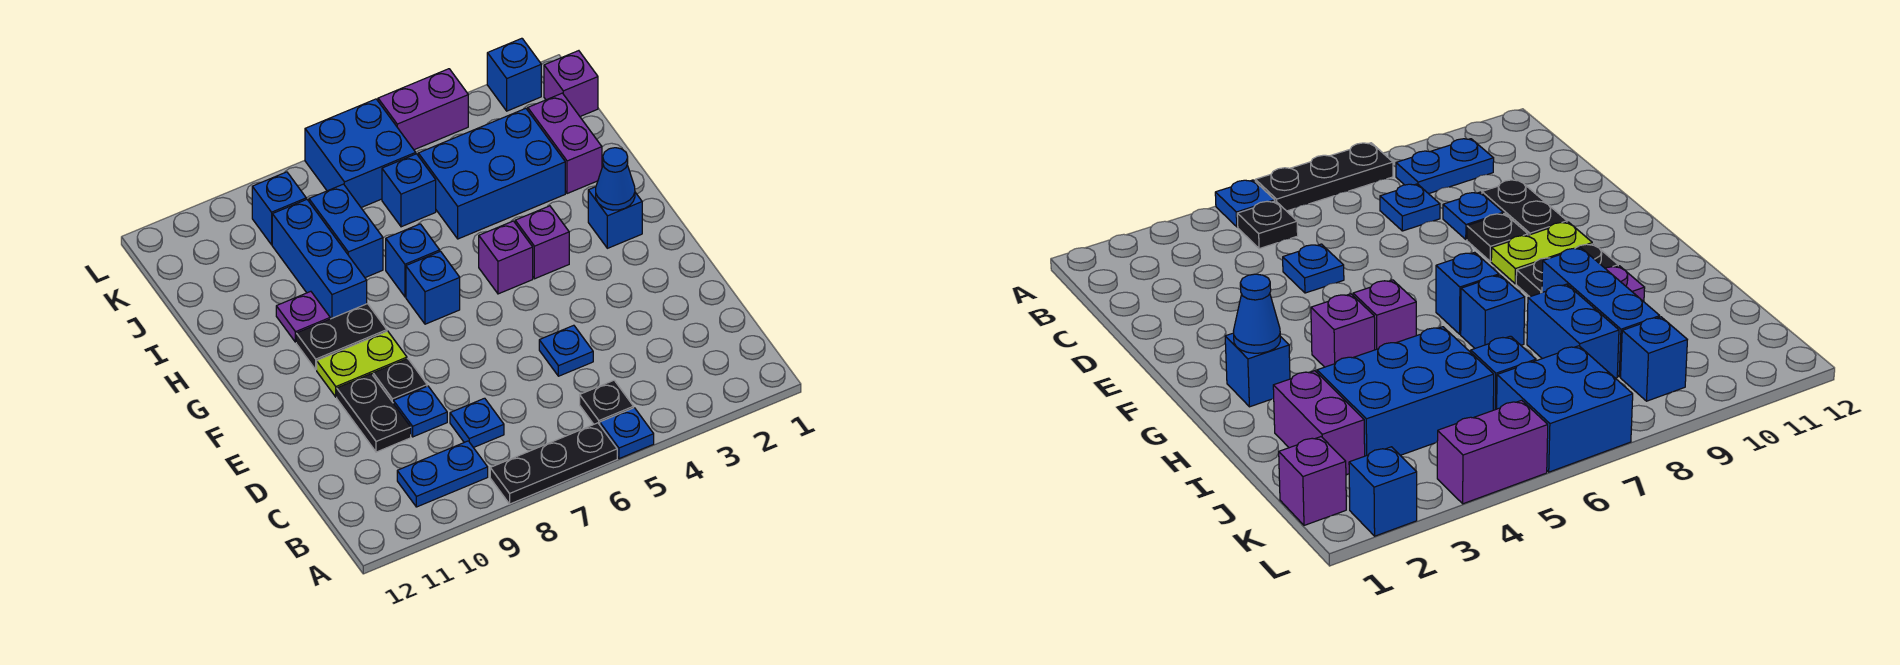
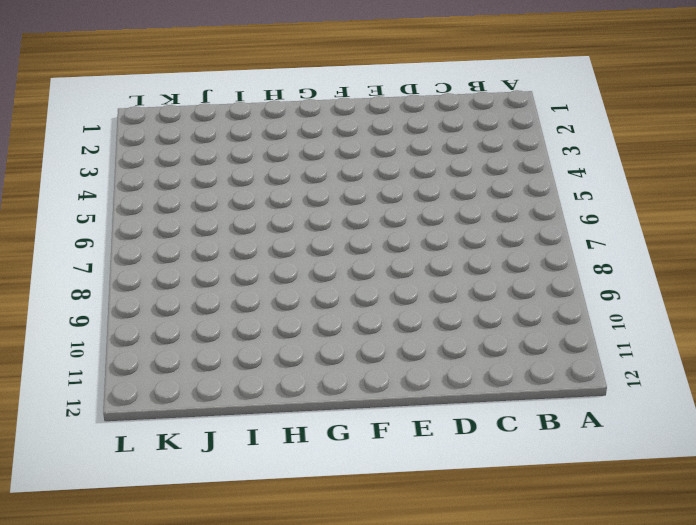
none -> blue plate A5 level 1
none -> black plate A6:A8 level 1
none -> black plate B5 level 1

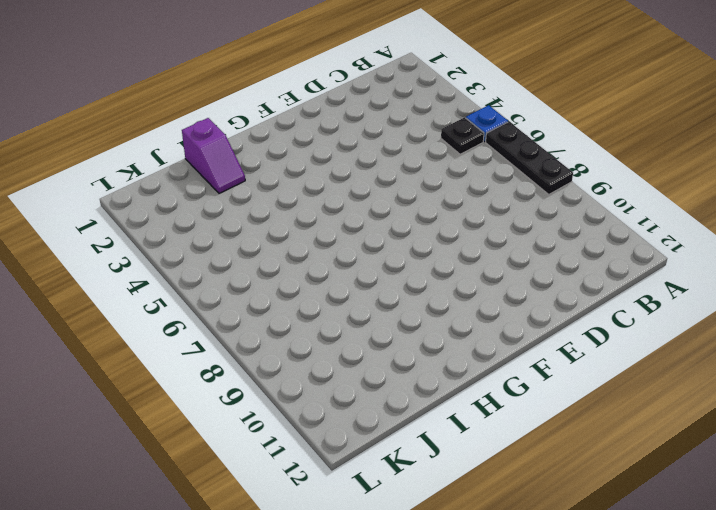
purple slope I1:I2 level 1 top 1 -> purple brick I2:J2 level 1
none -> blue plate B9:B10 level 1
none -> blue plate C8 level 1
none -> blue plate D5 level 1

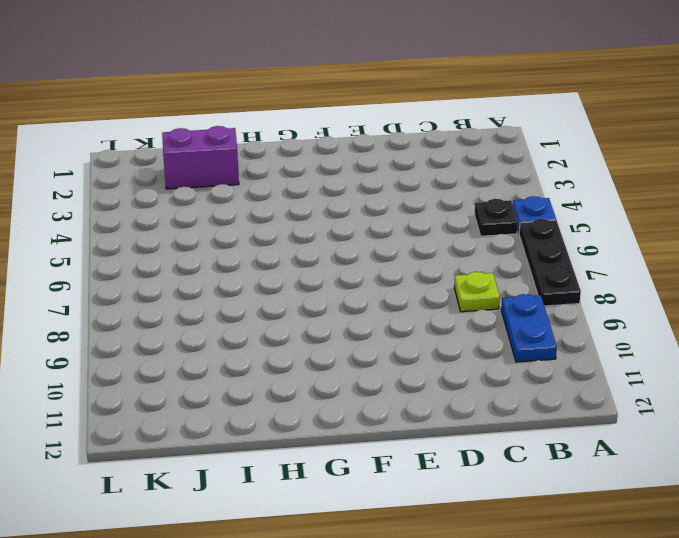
lime plate C8 level 1 -> blue plate C8 level 1
none -> blue plate D5 level 1
none -> blue plate D9 level 1
none -> black plate D10:E10 level 1

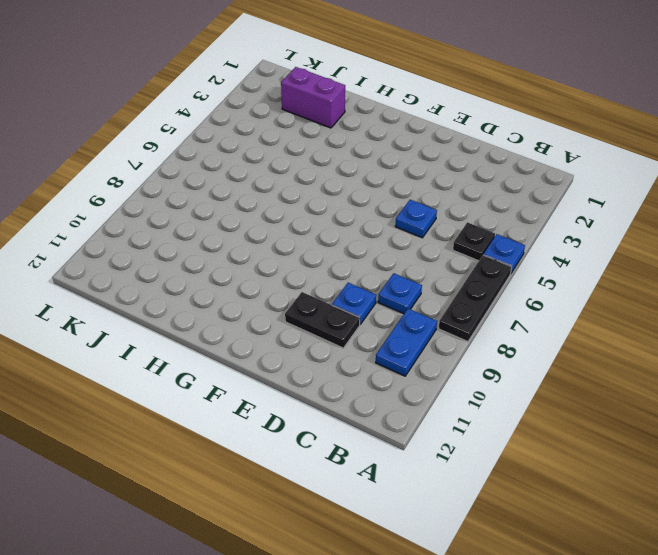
none -> black plate E9 level 1
none -> lime plate F9:F10 level 1
none -> blue brick G2 level 1

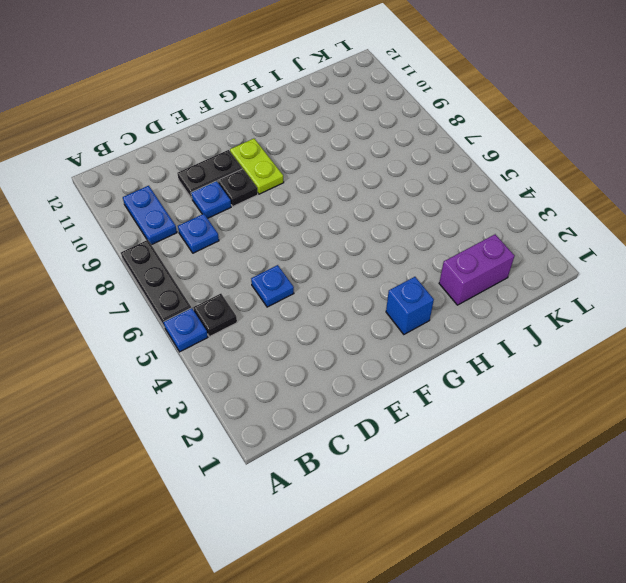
none -> purple brick G4 level 1
none -> purple brick G5 level 1
none -> blue brick G7 level 1

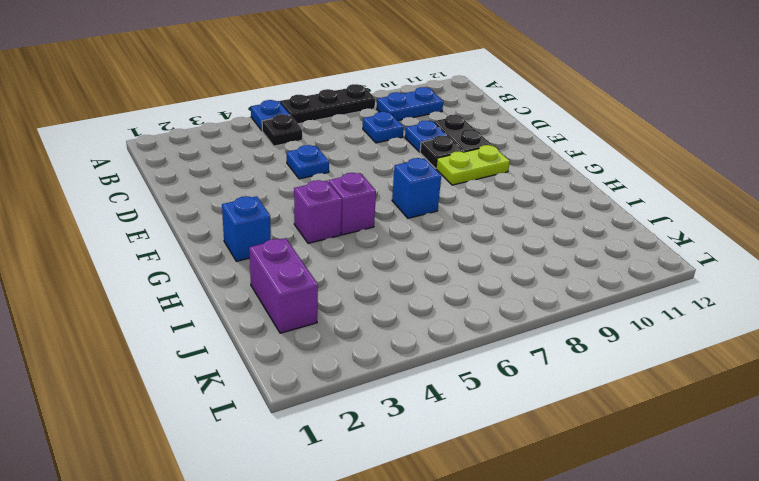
none -> black plate G9:G10 level 1
none -> blue brick H7 level 1
none -> blue brick H9:J9 level 1

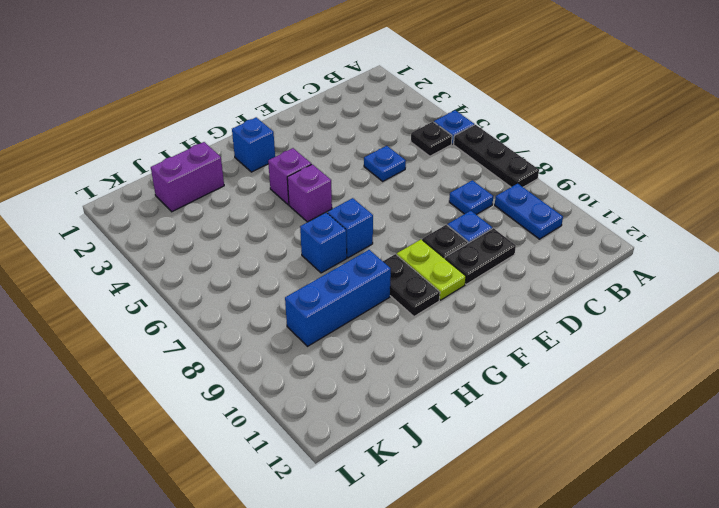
none -> purple plate H10 level 1
none -> blue brick I3:J5 level 1
none -> blue brick I8:J8 level 1

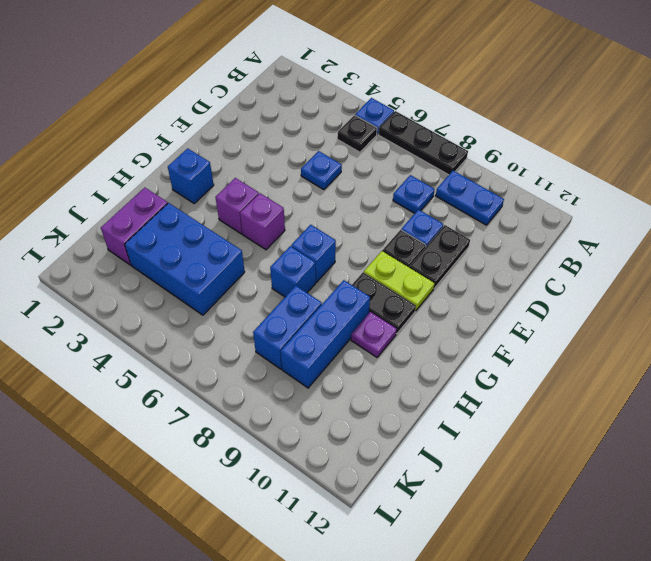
none -> blue brick J6 level 1
none -> purple brick K1 level 1
none -> blue brick K6:L7 level 1

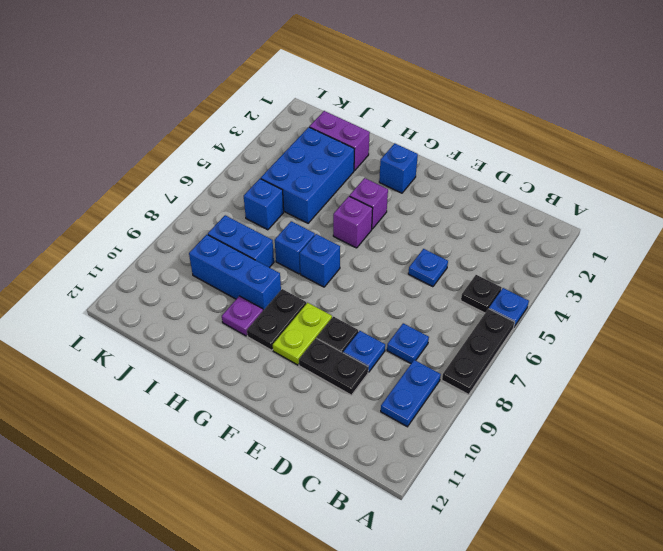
none -> purple brick K1 level 1
none -> blue brick K6:L7 level 1
none -> blue brick K9 level 1

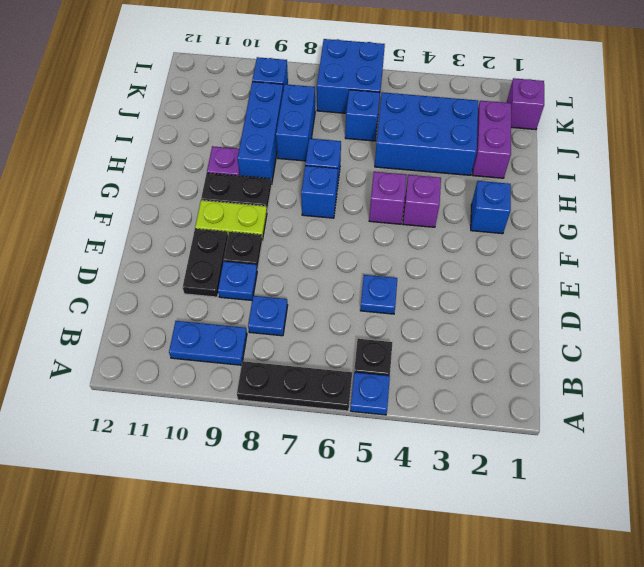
none -> blue brick L2 level 1
none -> purple brick L4:L5 level 1
none -> blue cone G2 level 2

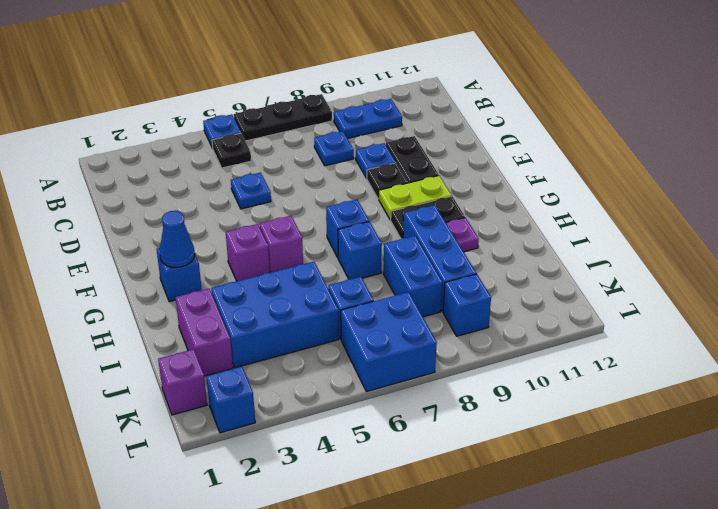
none -> purple brick L4:L5 level 1

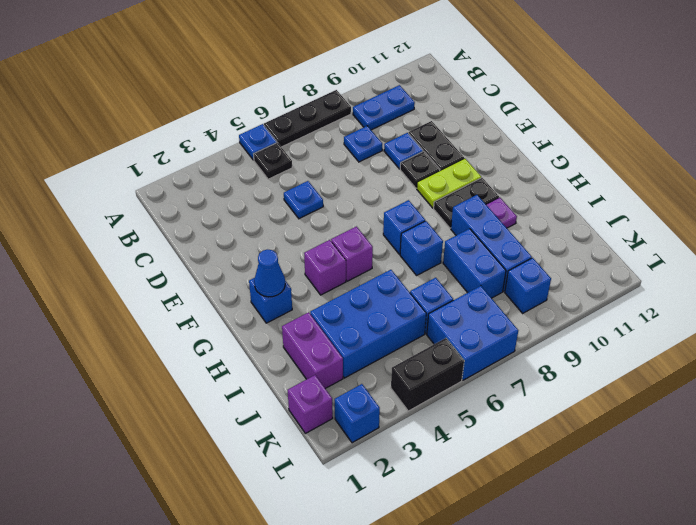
black brick L4:L5 level 1 -> purple brick L4:L5 level 1

